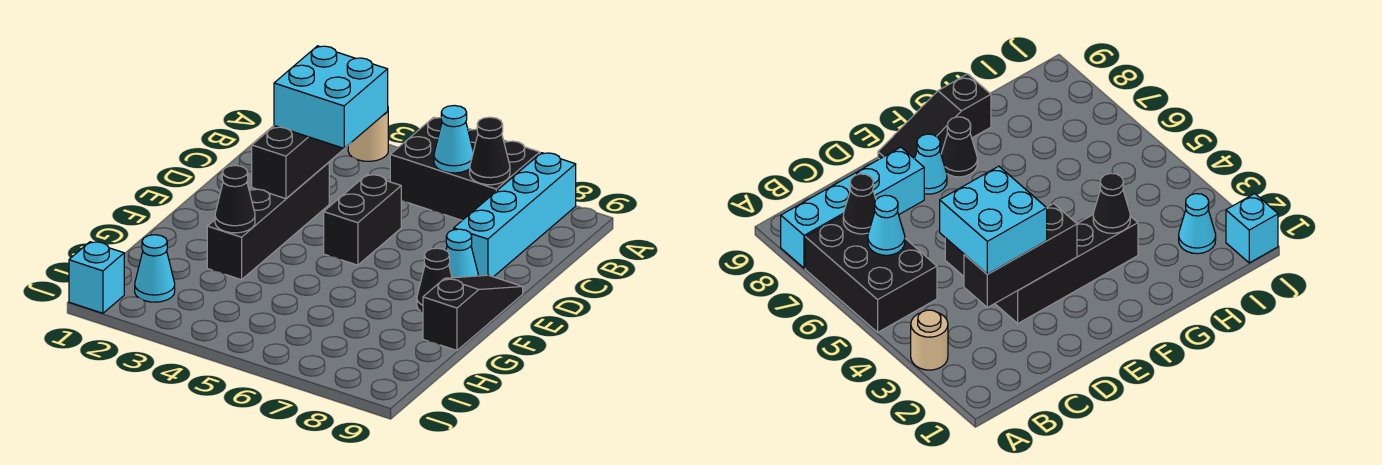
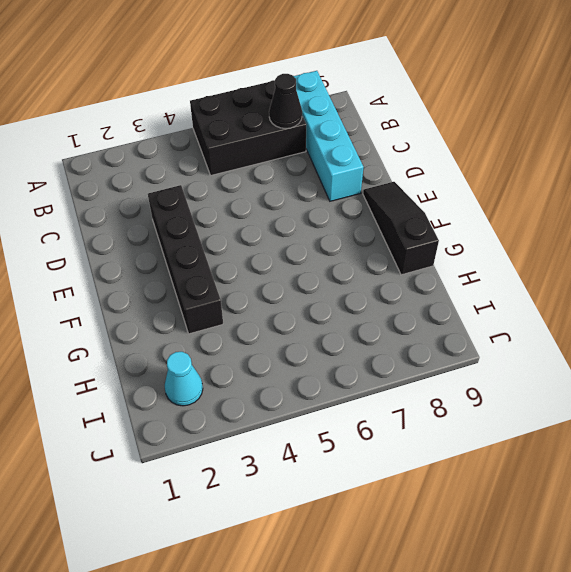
none -> tan round brick A3 level 1
none -> black brick D5:E5 level 1
none -> cyan cone E8 level 1

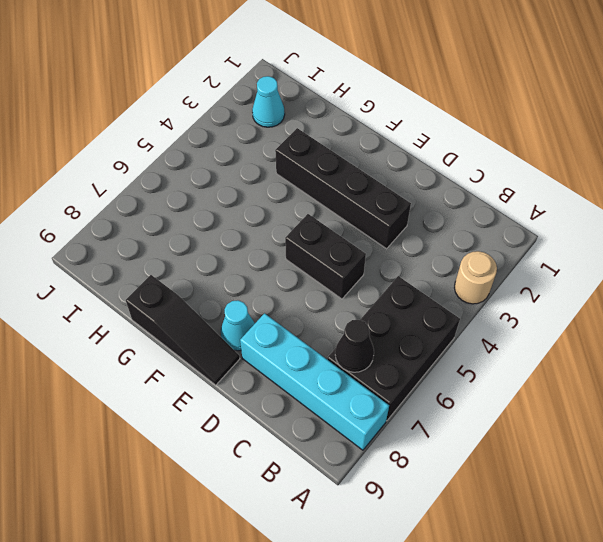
none -> black cone F8 level 1
none -> cyan brick J1 level 1
none -> cyan cone B6 level 2

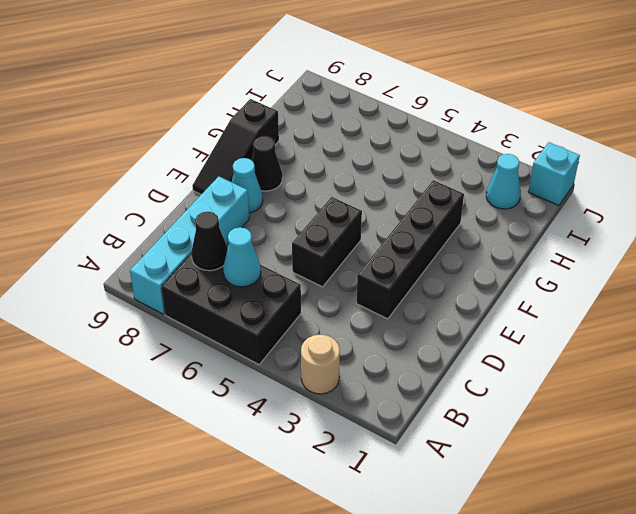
none -> black brick C3:E3 level 2
none -> black cone G3 level 2
none -> cyan brick C3:D4 level 3

